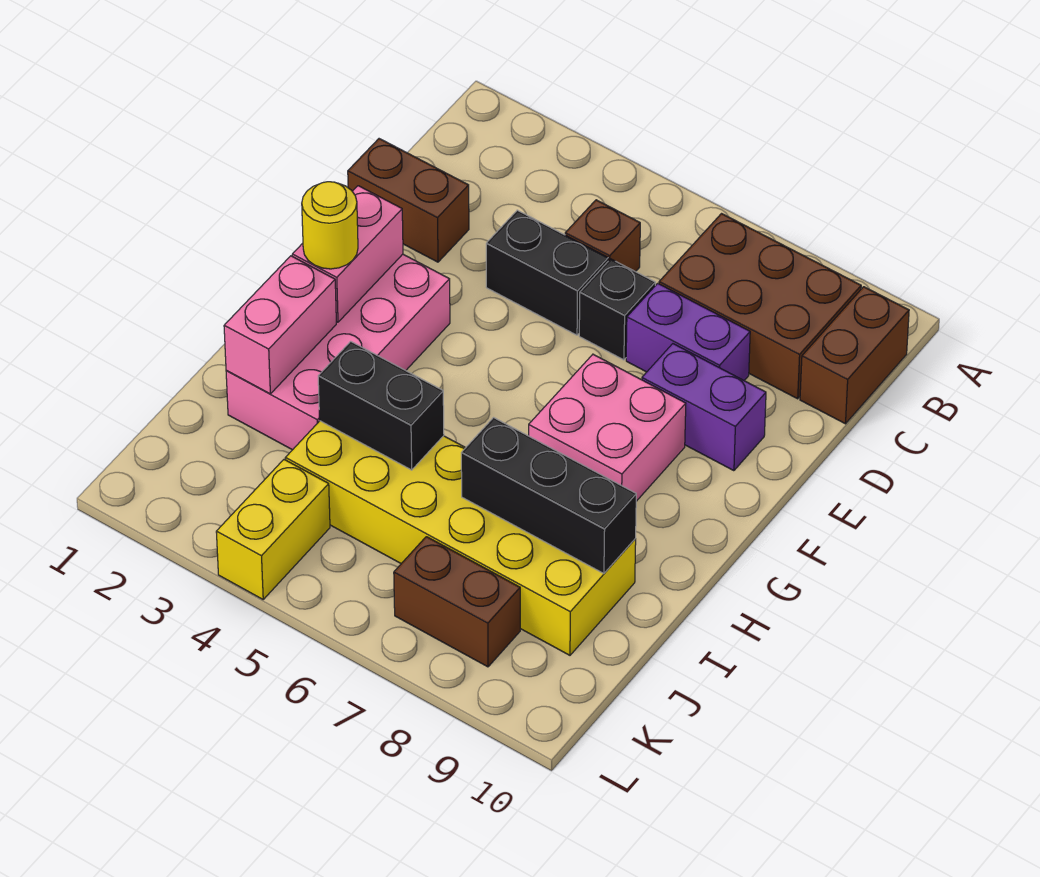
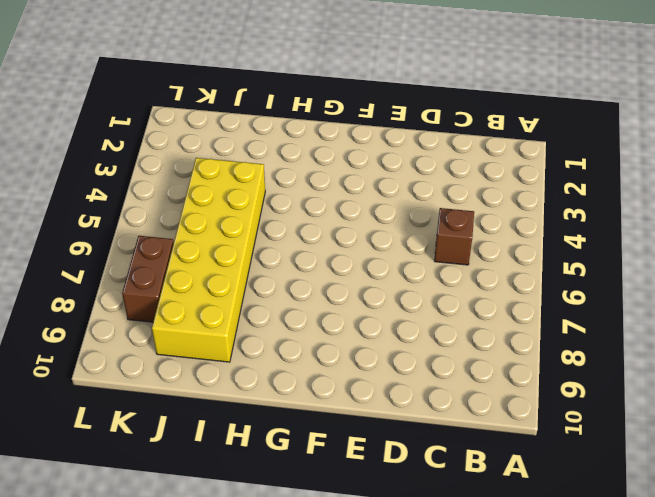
none -> brown brick B7:C9 level 1
none -> brown brick B10:C10 level 1
none -> brown brick D1:D2 level 1

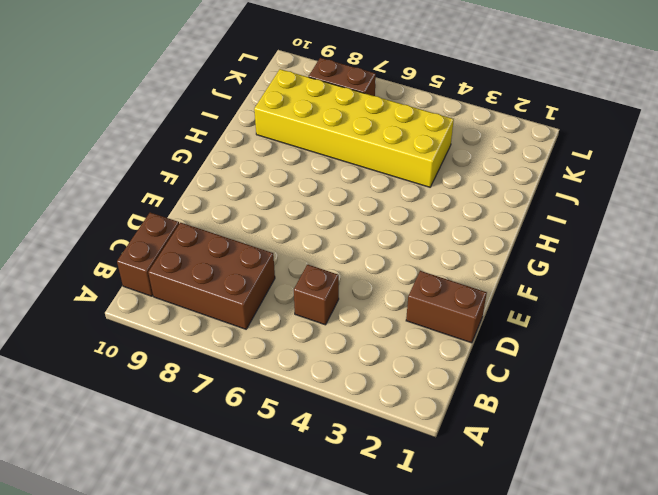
none -> black brick D4:D5 level 1
none -> black brick D6 level 1
none -> purple brick D7:D8 level 1

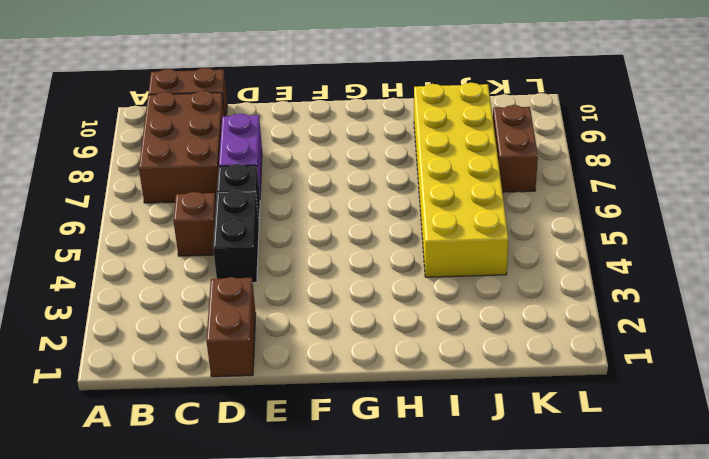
none -> purple brick E8:E9 level 1
none -> pink brick F2:I3 level 1
none -> pink brick F7:G8 level 1

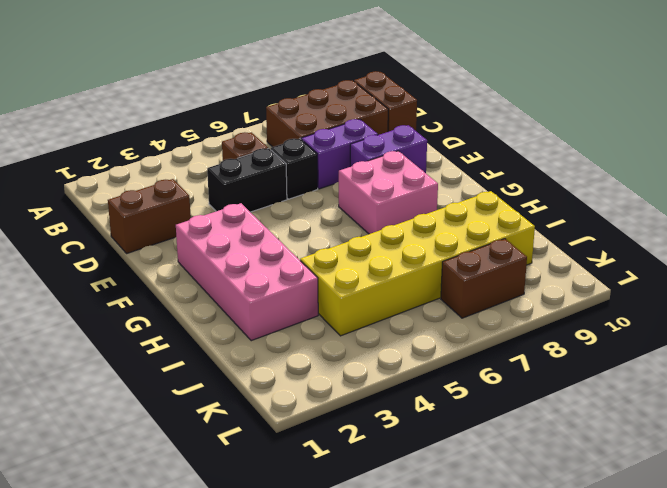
none -> yellow brick K4:L4 level 1
none -> pink brick F2:G2 level 2
none -> pink brick H2:I2 level 2

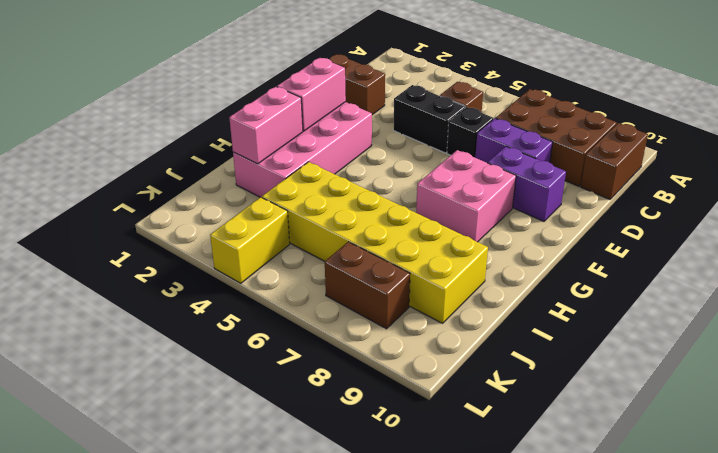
none -> black brick I4:I5 level 2
none -> black brick I7:I9 level 2
none -> yellow round brick G2 level 3

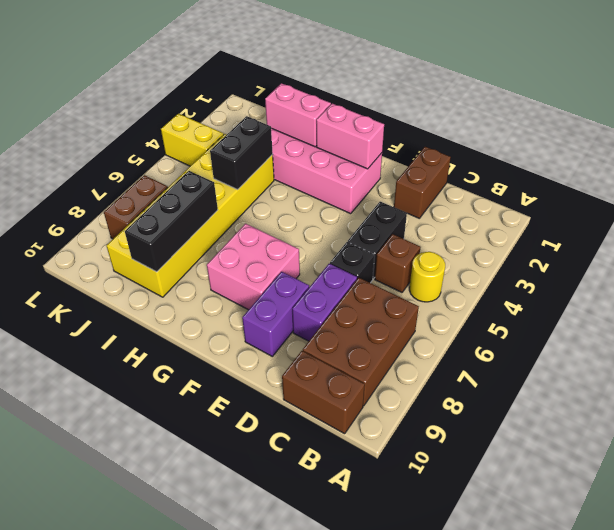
yellow round brick B5 level 1 -> yellow round brick G2 level 3

